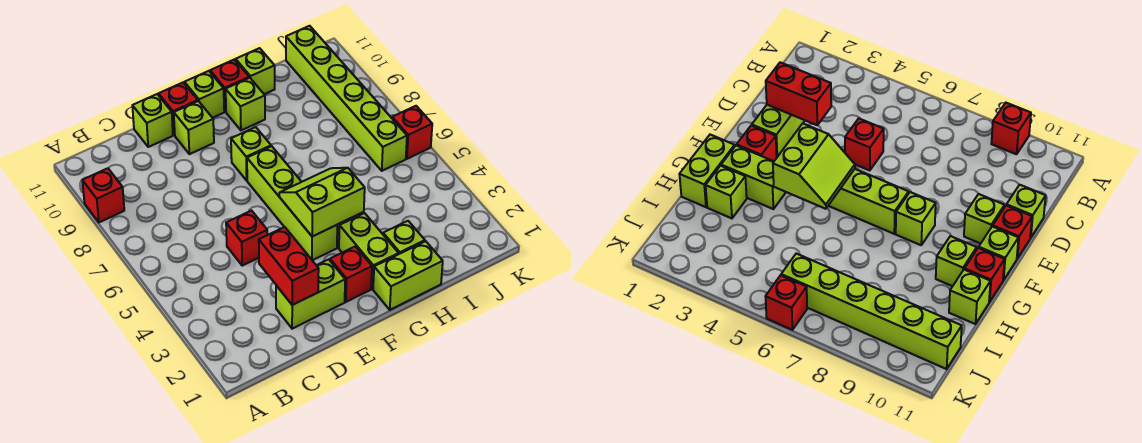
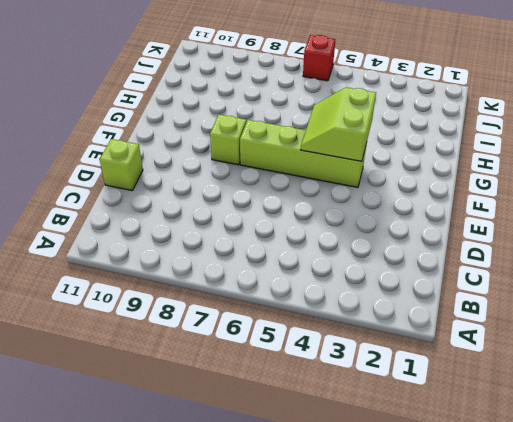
none -> red brick A9 level 1
none -> lime brick D2:E2 level 1
none -> red brick D5 level 1

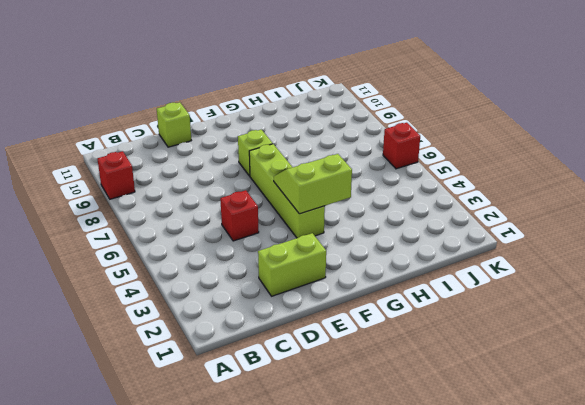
none -> lime brick E10 level 1
none -> red brick E11 level 1
none -> red brick F2 level 1

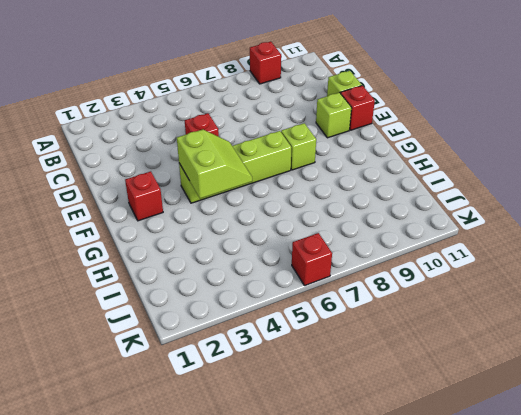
none -> lime brick D2:E2 level 1
none -> lime brick F11 level 1
none -> lime brick G1:H1 level 1

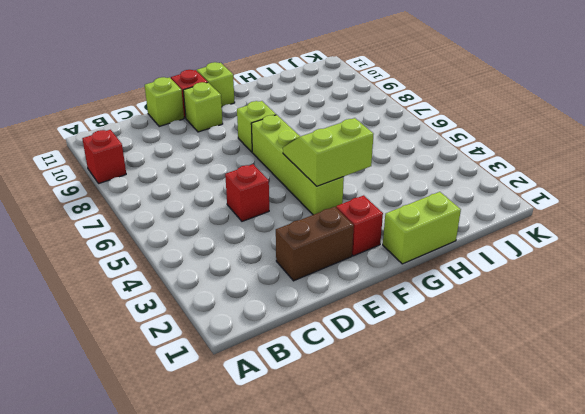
brown brick D2:E2 level 1 -> lime brick D2:E2 level 1
none -> lime brick G2:G3 level 1
none -> lime brick G10 level 1
none -> red brick G11 level 1

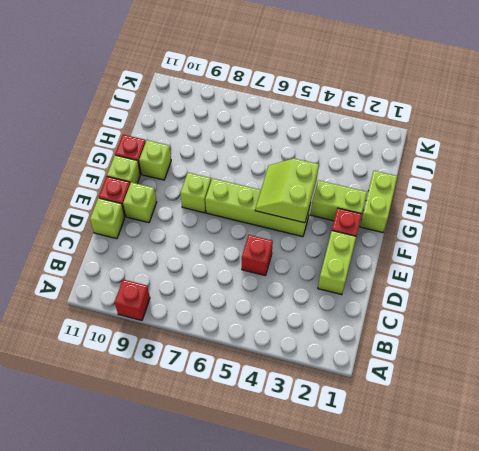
none -> lime brick H2 level 1
none -> lime brick H11 level 1
none -> lime brick J6:J11 level 1

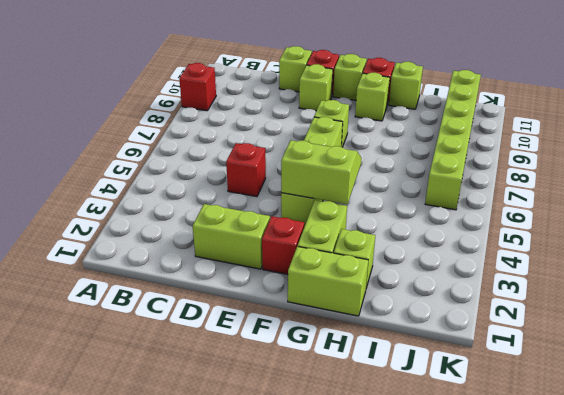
none -> red brick K6 level 1
none -> red brick D2:D3 level 2

